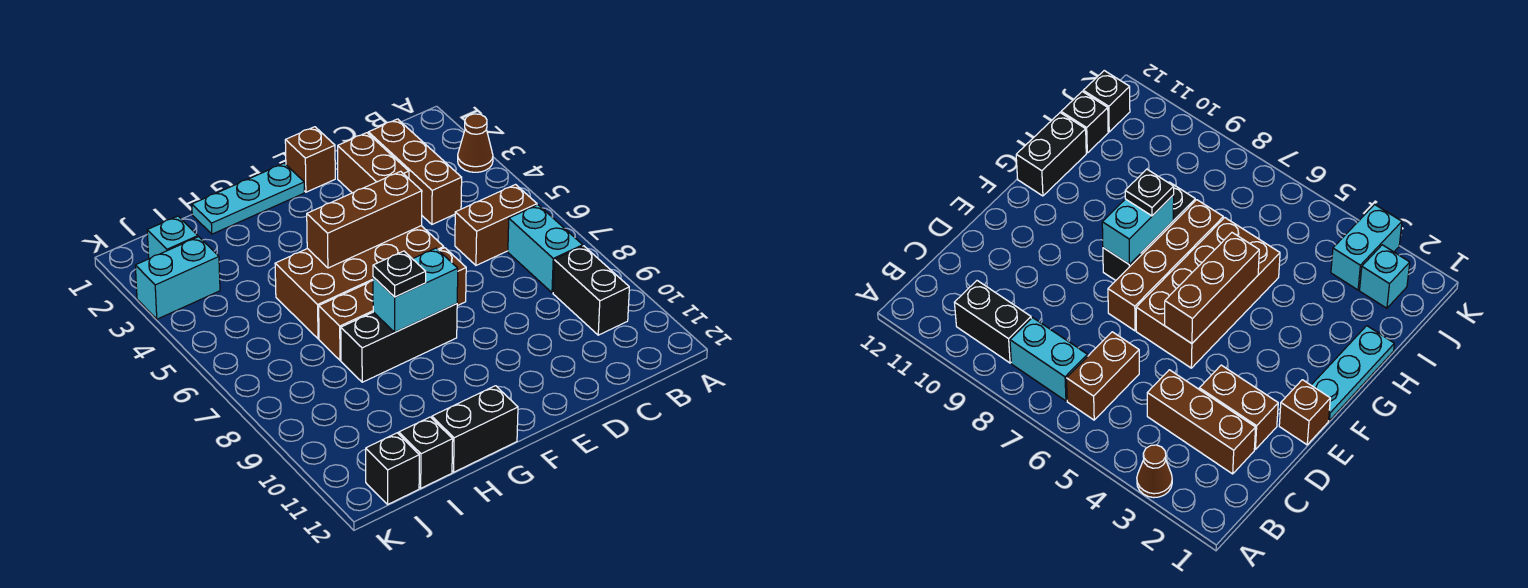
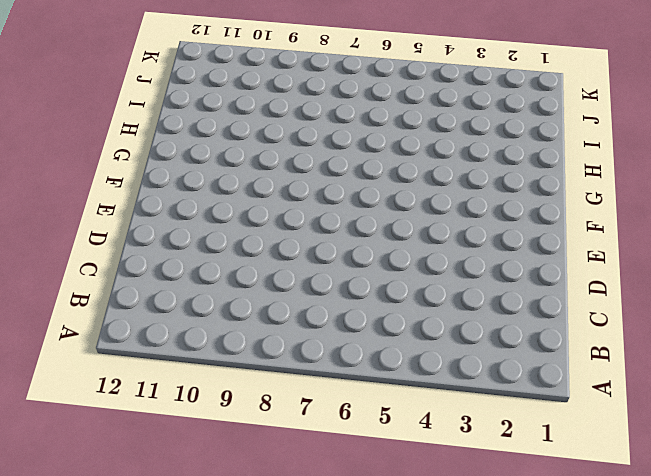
none -> brown cone A3 level 1
none -> brown brick B6:C6 level 1
none -> cyan brick B7:B8 level 1

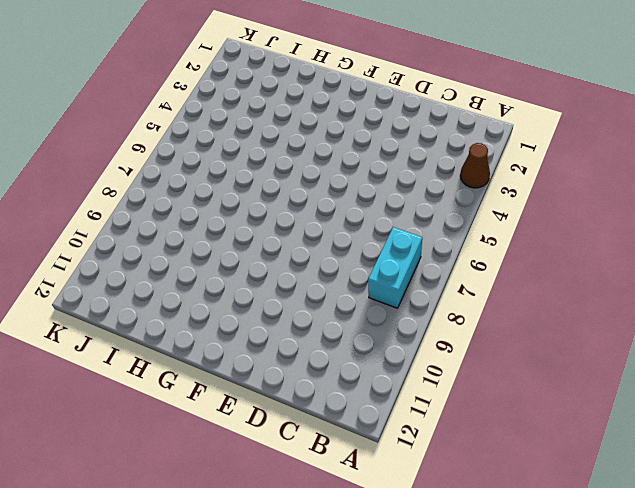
none -> brown brick B6:C6 level 1
none -> black brick B9:B10 level 1
none -> brown brick C2:C4 level 1

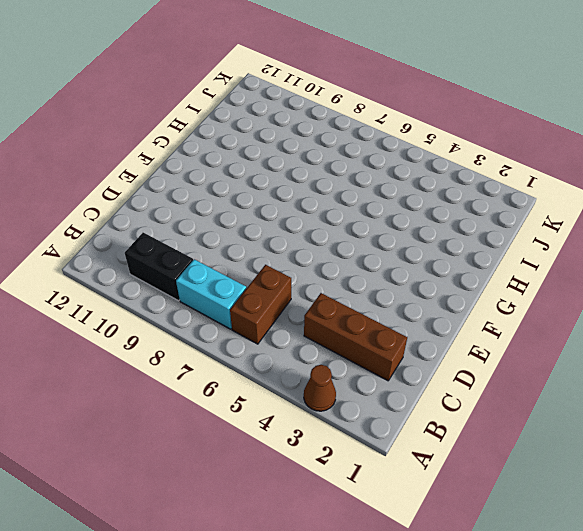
none -> brown brick D2:D3 level 1
none -> brown brick E1 level 1
none -> brown brick E5:H6 level 1

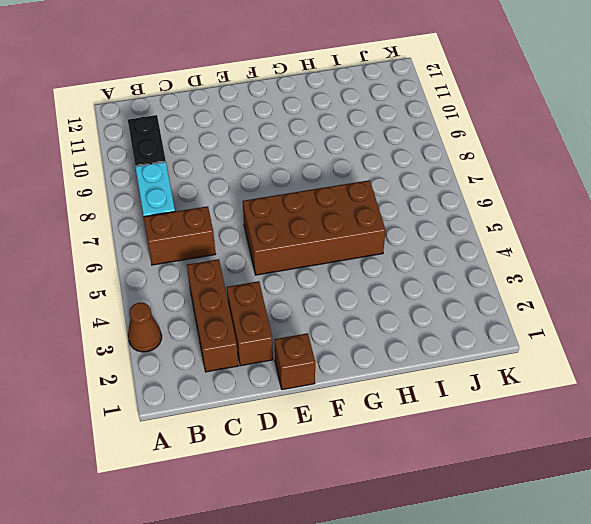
none -> brown brick E7:H7 level 1
none -> cyan plate F1:H1 level 1
none -> black brick F8:H8 level 1

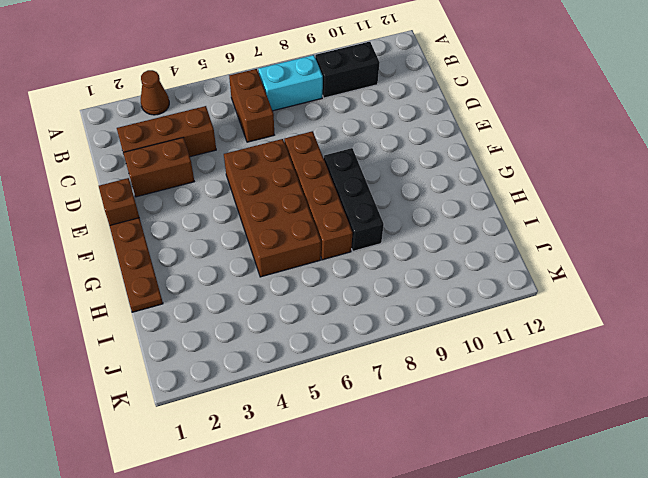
brown plate F1:H1 level 1 -> cyan plate F1:H1 level 1
none -> black brick G12:H12 level 1
none -> black brick I12 level 1
none -> cyan brick J2 level 1

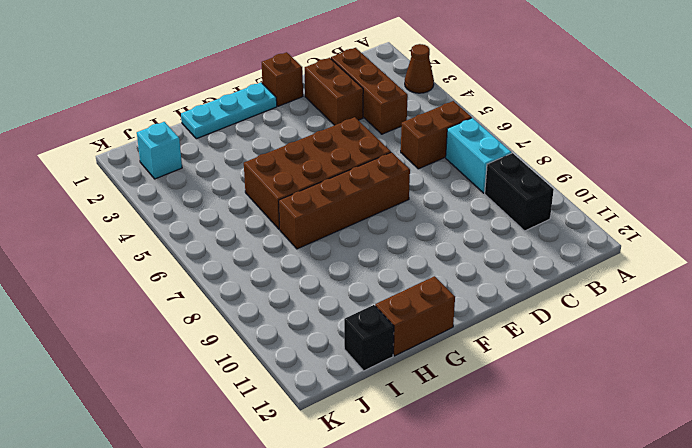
brown brick G12:H12 level 1 -> black brick G12:H12 level 1
none -> black brick F8:H8 level 1
none -> cyan brick J3:K3 level 1
none -> black brick J12 level 1

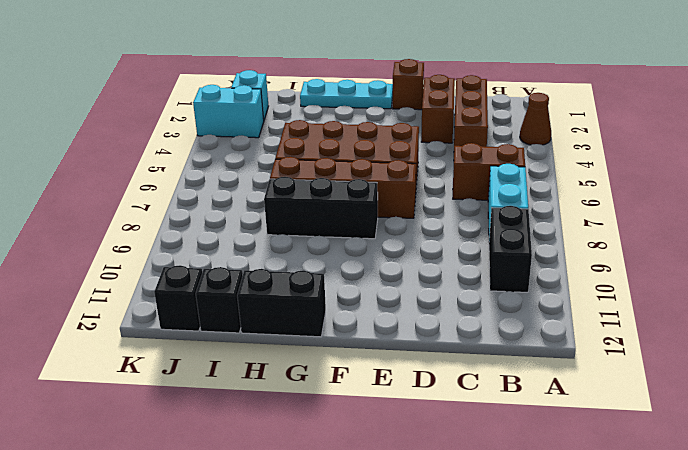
none -> brown brick E5:G5 level 2
none -> cyan brick F8:G8 level 2
none -> black plate G8 level 3

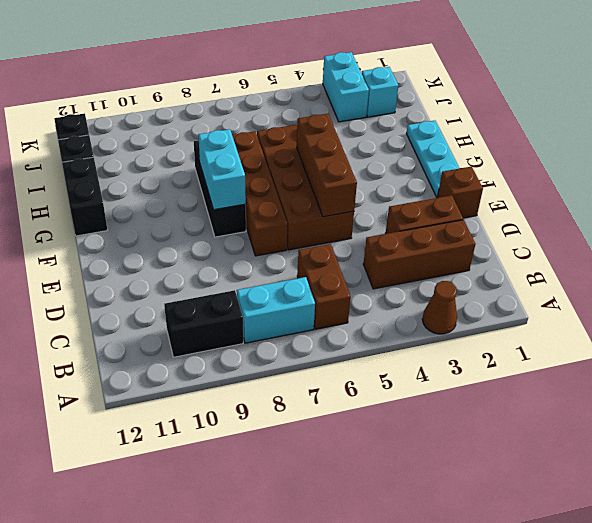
none -> black plate G8 level 3

